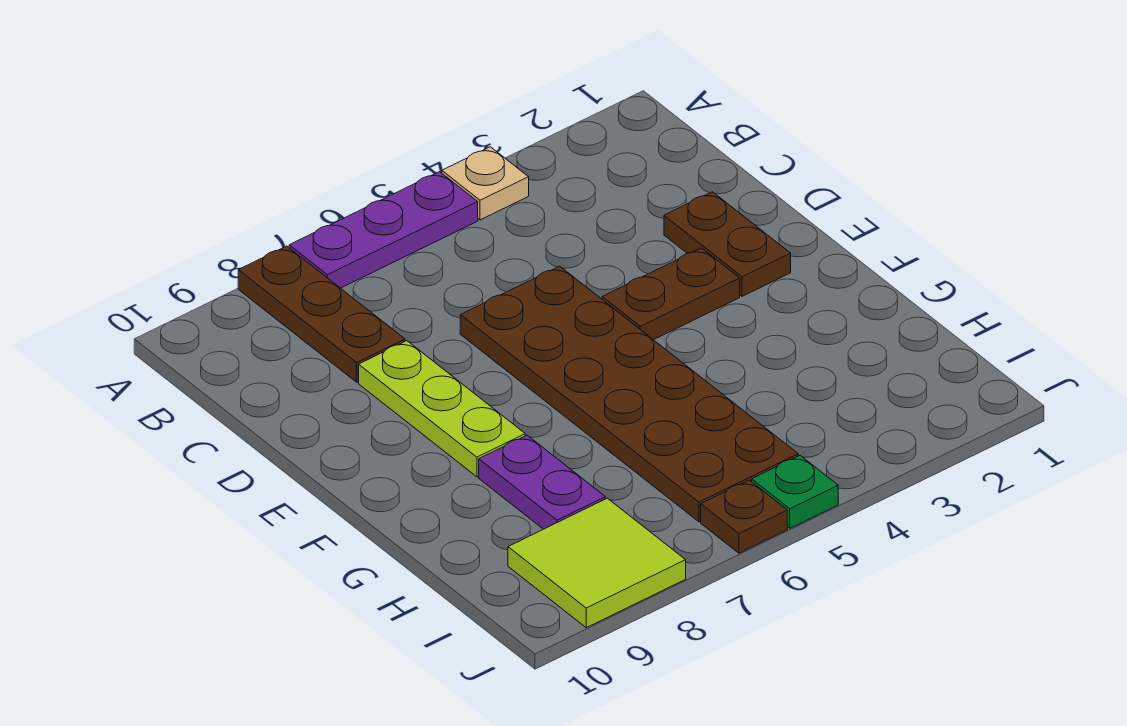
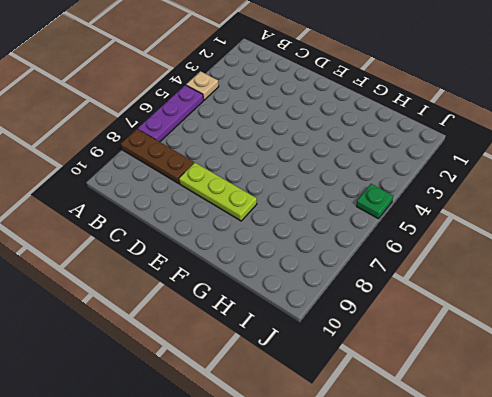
none -> brown plate D2:E2 level 1
none -> brown plate D5:I6 level 1

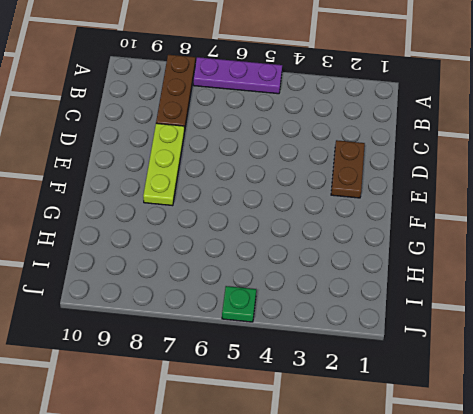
none -> tan plate A4 level 1
none -> brown plate D5:I6 level 1

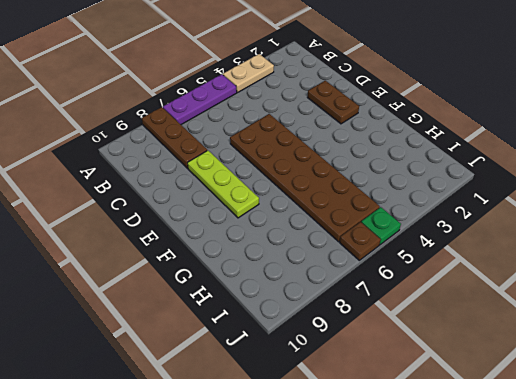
tan plate A3:A4 level 1 -> tan plate A4 level 1
none -> brown plate E3:E4 level 1
none -> purple plate G8:H8 level 1

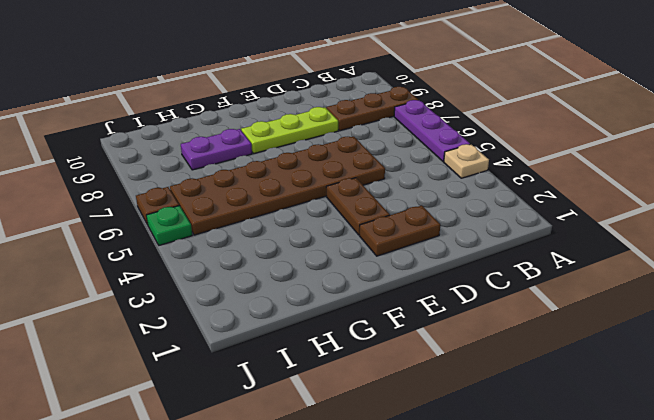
none -> lime tile I8:J9 level 1

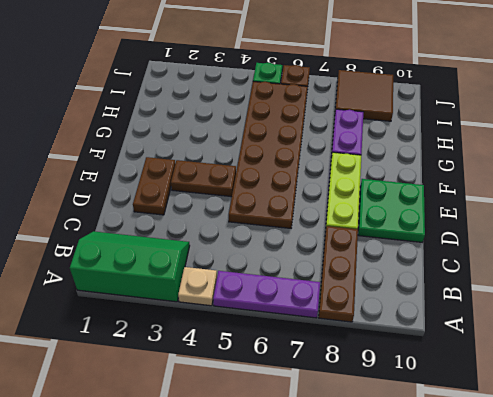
green slope A1:B3 level 1 top A -> none
green plate D9:E10 level 1 -> none
brown tile I8:J9 level 1 -> lime tile I8:J9 level 1

